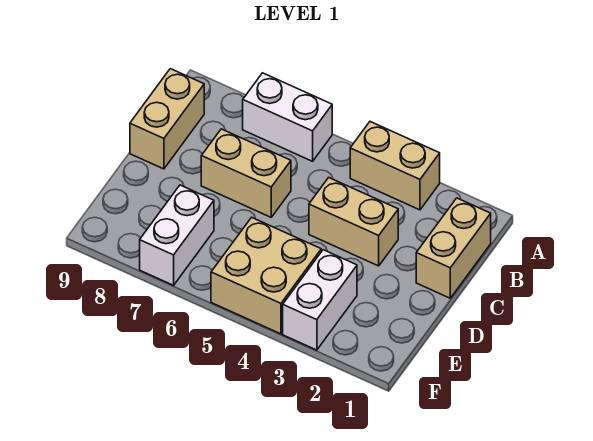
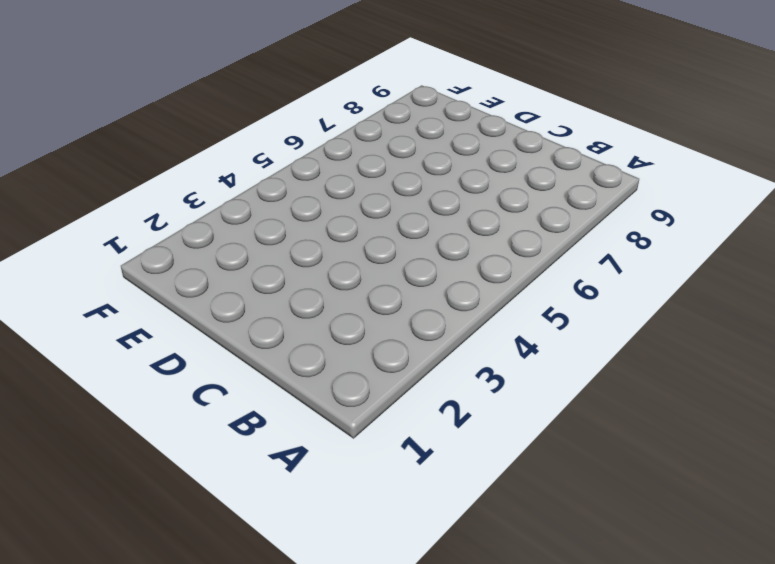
none -> tan brick A3:A4 level 1
none -> white brick A6:A7 level 1

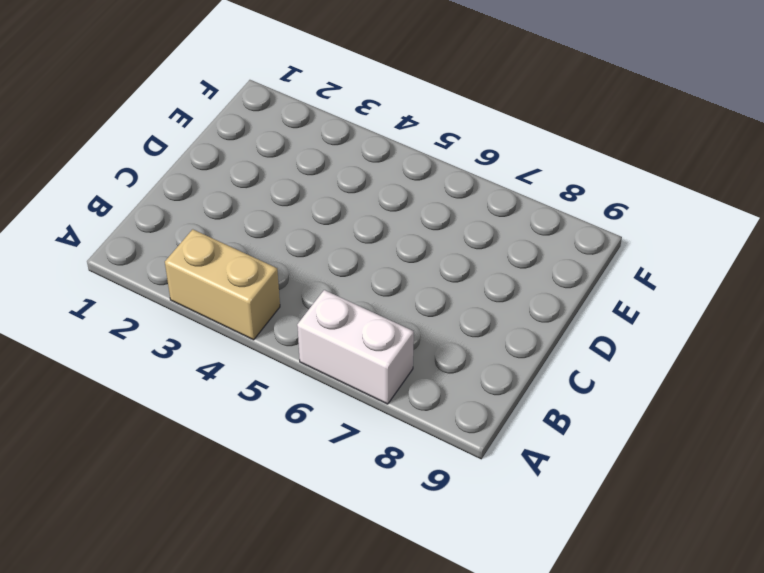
none -> tan brick B1:C1 level 1
none -> tan brick B9:C9 level 1

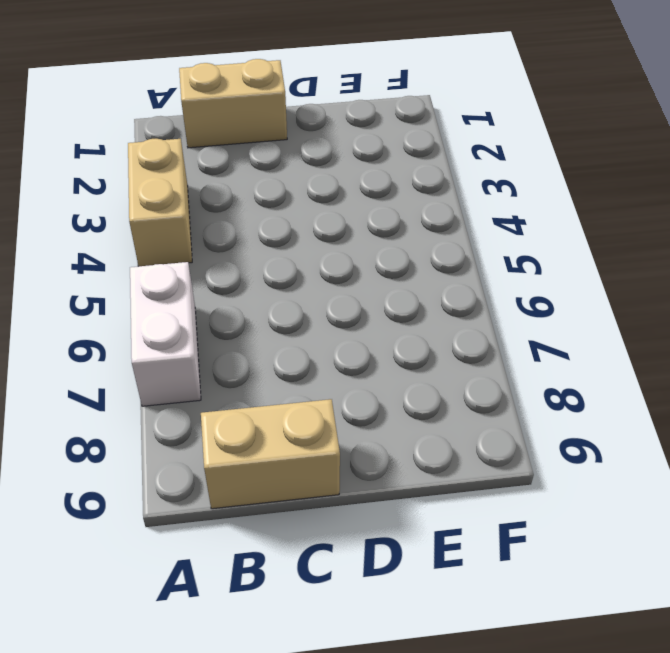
none -> tan brick C3:C4 level 1
none -> tan brick C6:C7 level 1

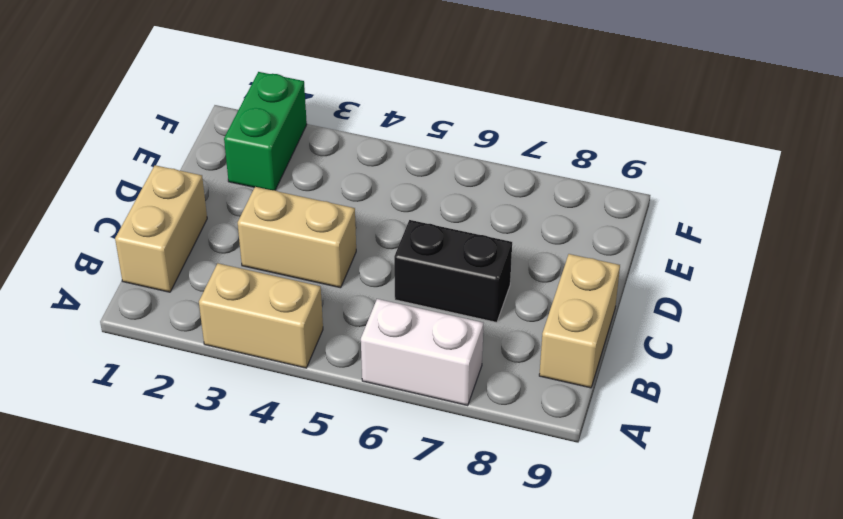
black brick C6:C7 level 1 -> tan brick C6:C7 level 1
green brick E2:F2 level 1 -> none
none -> white brick E3:F3 level 1
none -> tan brick E4:F5 level 1

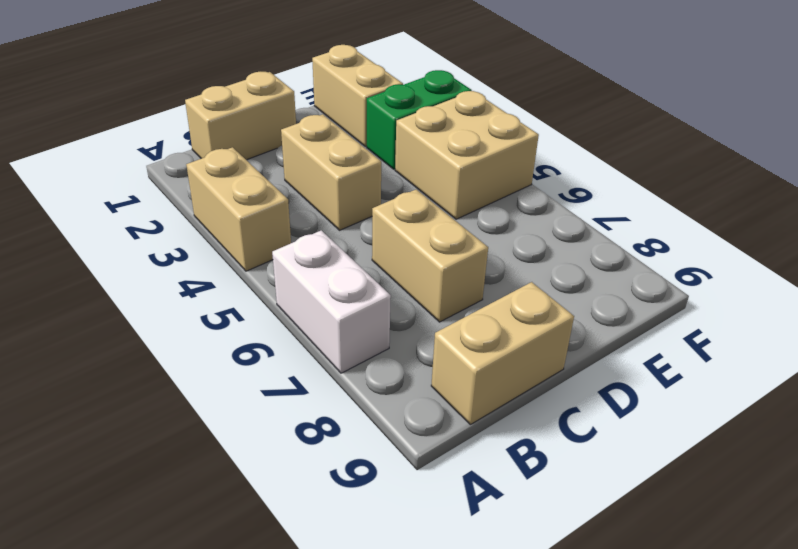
tan brick E1:E2 level 1 -> none
green brick E3:F3 level 1 -> white brick E3:F3 level 1
none -> white brick E7:F7 level 1

